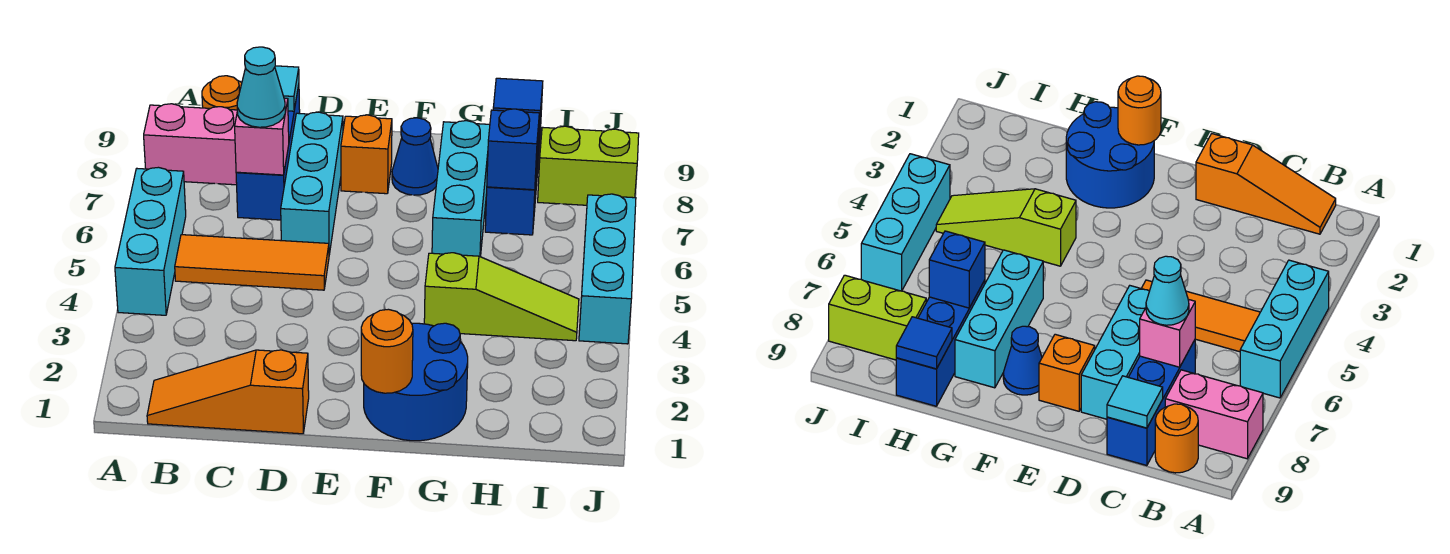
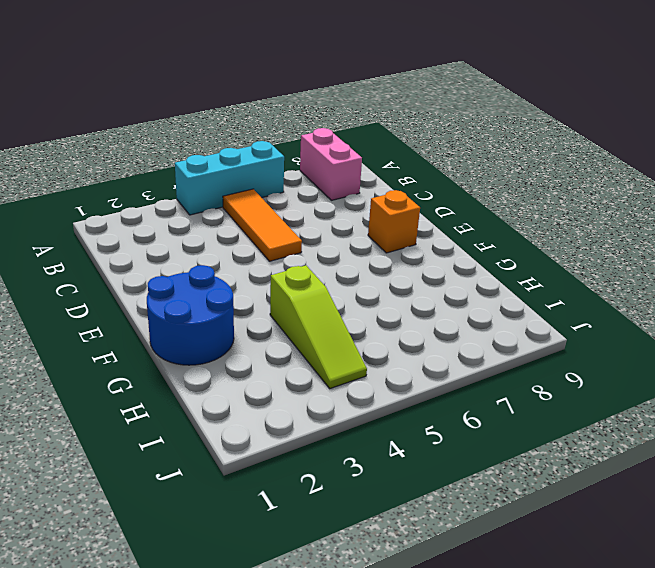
none -> orange slope B1:D1 level 1 top D
none -> orange round brick B9 level 1
none -> blue brick C7:C9 level 1

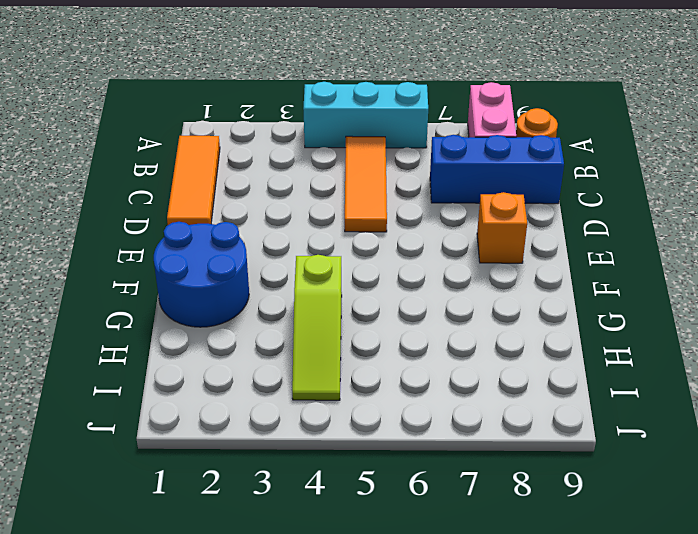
orange tile B1:D1 level 1 -> orange slope B1:D1 level 1 top D
none -> cyan brick D6:D8 level 1
none -> blue cone F8 level 1
none -> cyan brick G6:G8 level 1

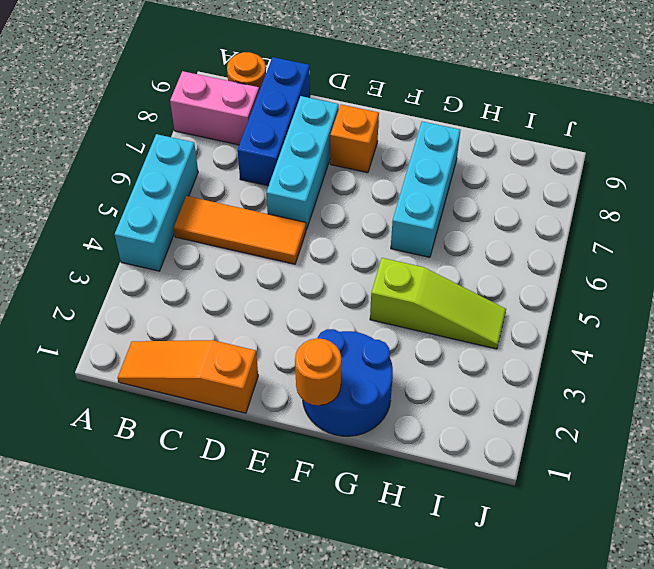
none -> blue cone F8 level 1
none -> blue brick H7:H9 level 1
none -> lime brick I8:J8 level 1

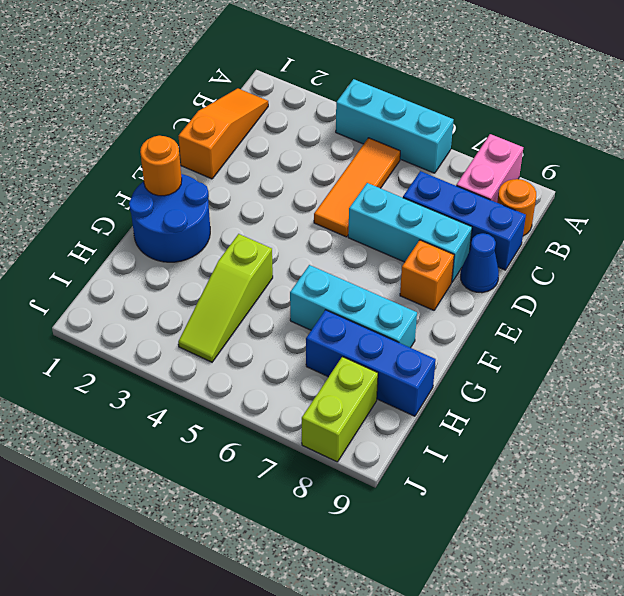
blue cone D9 level 1 -> blue cone F8 level 1
none -> cyan brick J4:J6 level 1
none -> pink brick C7 level 2
none -> cyan tile C9 level 2

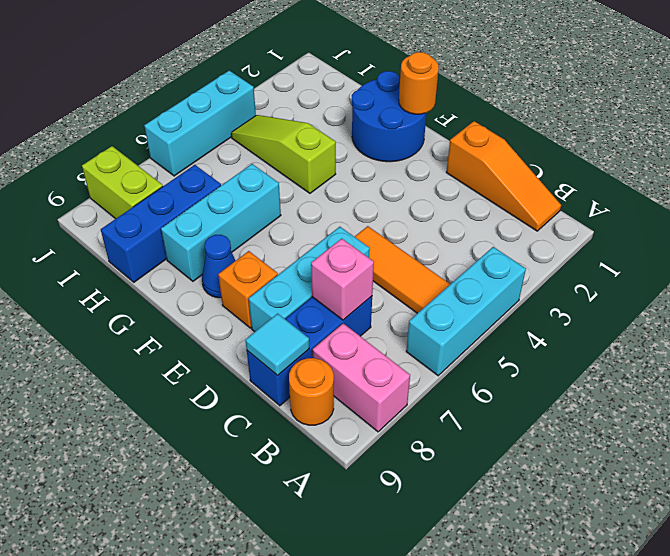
none -> blue brick H7 level 2
none -> blue tile H9 level 2
none -> cyan cone C7 level 3

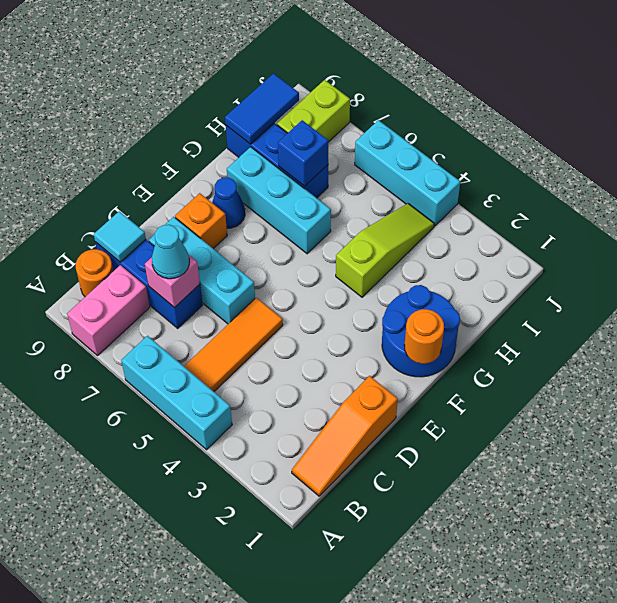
blue tile H9:I9 level 2 -> blue tile H9 level 2

